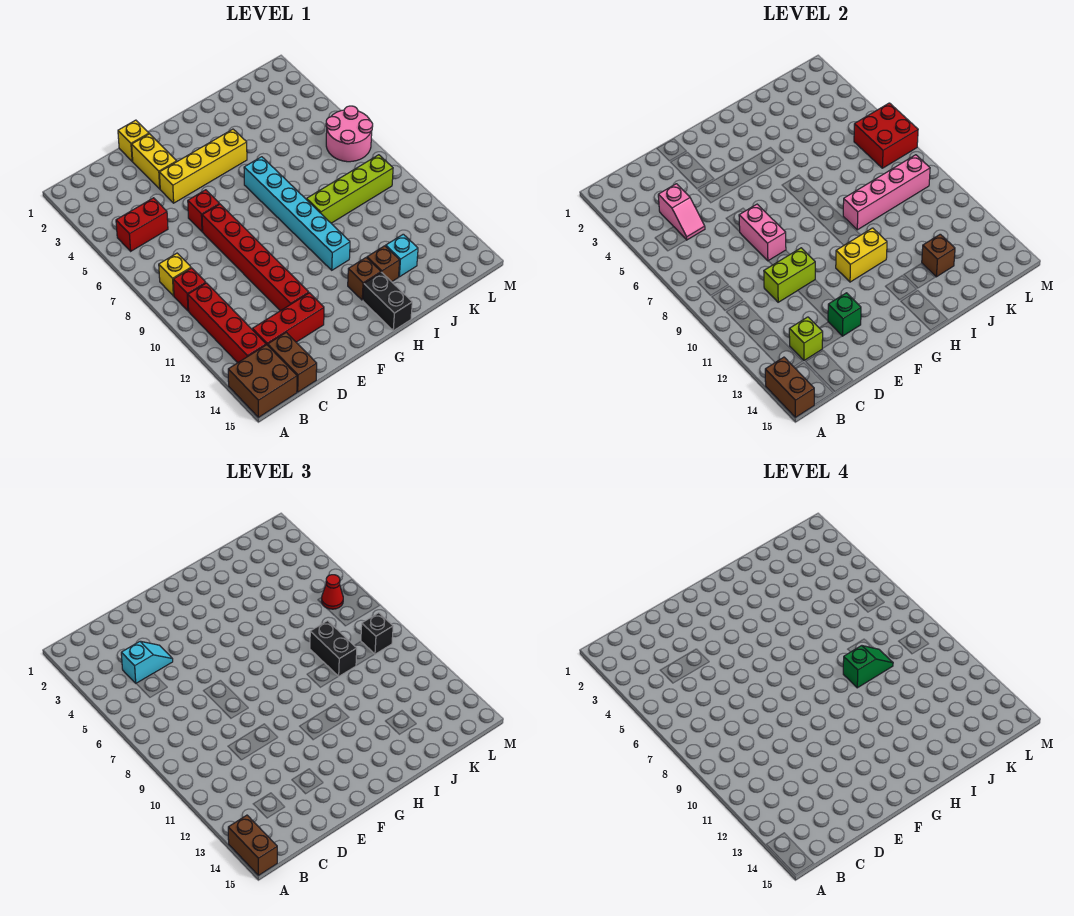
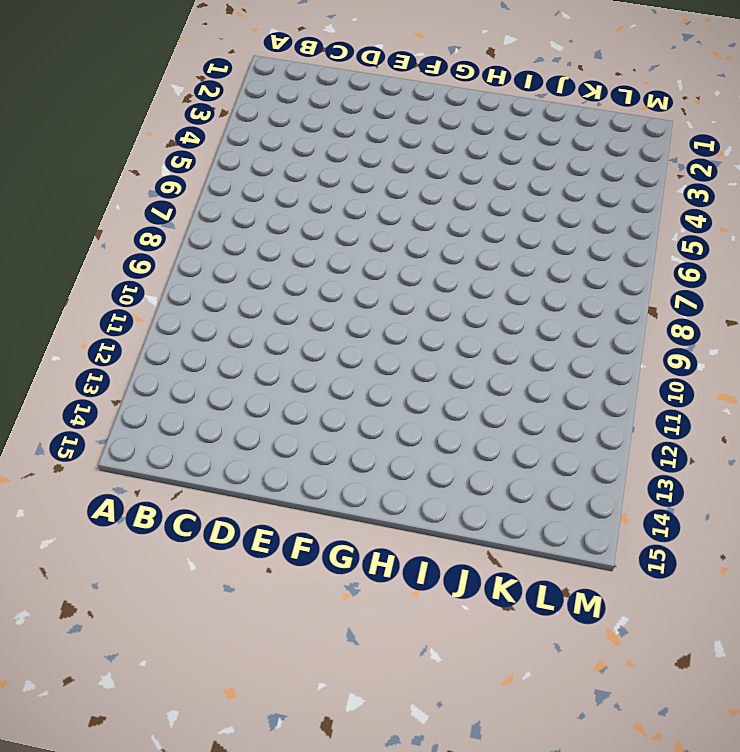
none -> brown brick A14:B15 level 1
none -> red brick B5:C5 level 1
none -> yellow brick B8 level 1
none -> red brick B9 level 1

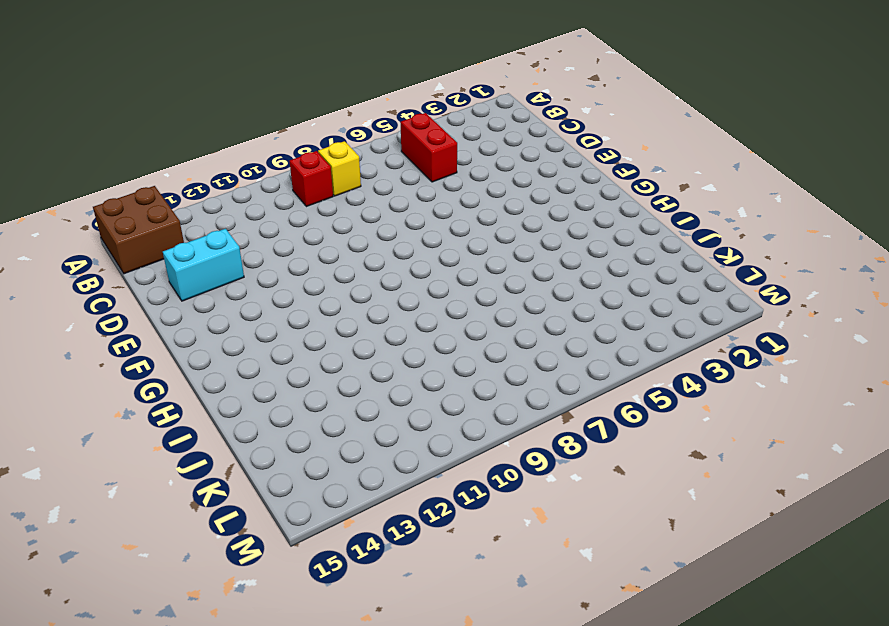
cyan brick D13:D14 level 1 -> red brick C13:E13 level 1
none -> red brick B10:B13 level 1
none -> brown brick C14:C15 level 1
none -> yellow brick E1 level 1
none -> yellow brick E2:E3 level 1

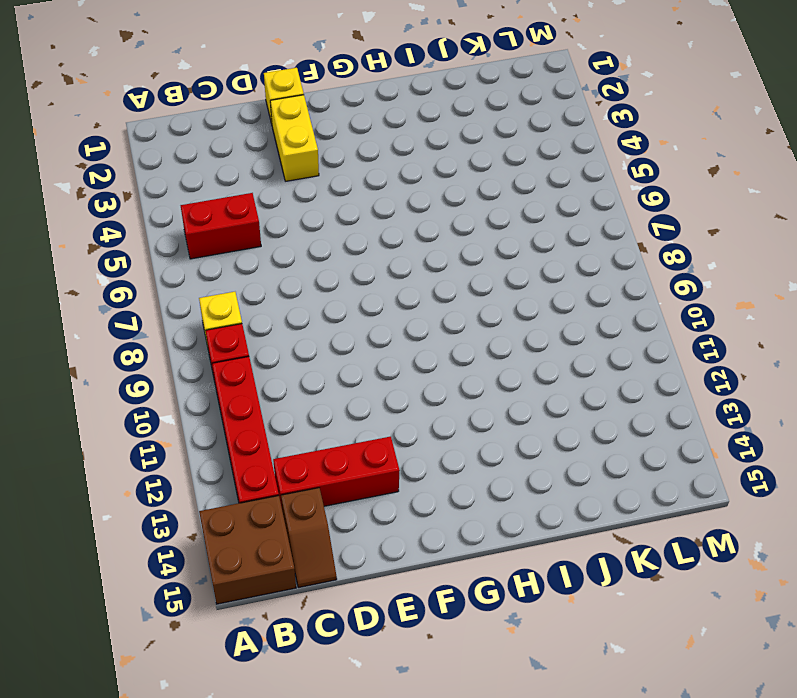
brown slope C14:C15 level 1 top 14 -> brown brick C14:C15 level 1
none -> yellow brick E4:H4 level 1
none -> red brick E6 level 1
none -> red brick E7:E12 level 1
none -> cyan brick H6:H11 level 1

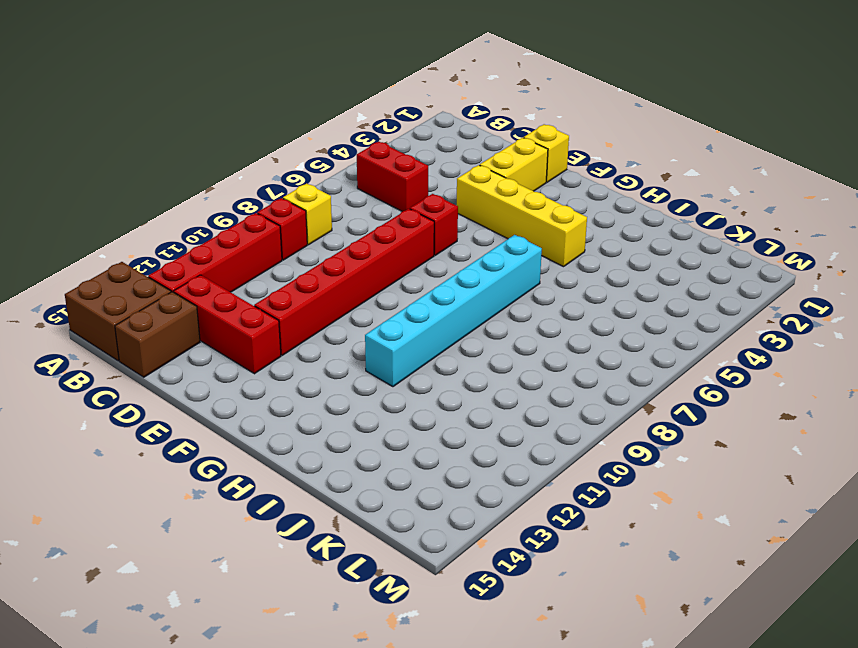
none -> brown brick H13 level 1
none -> black brick H14:H15 level 1
none -> lime brick I9:L9 level 1
none -> brown brick I13 level 1

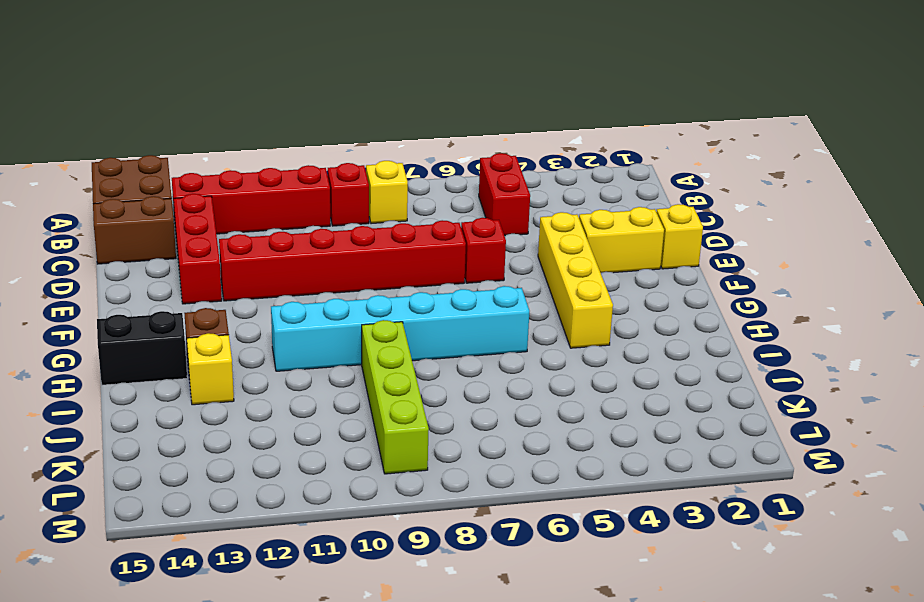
yellow brick I13 level 1 -> brown brick I13 level 1
none -> cyan brick J13 level 1
none -> pink round brick L6:M7 level 1
none -> brown brick A14:A15 level 2
none -> pink slope C4:C5 level 2 top 4

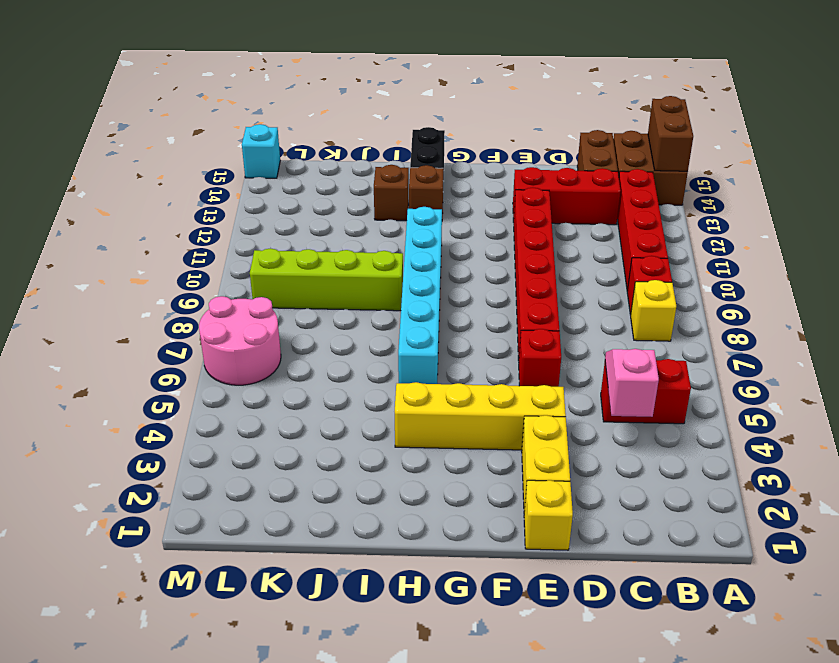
cyan brick M15 level 1 -> cyan brick J13 level 1
none -> lime brick C13 level 2
none -> lime brick D10:E10 level 2
none -> pink brick E7:E8 level 2
none -> green brick E13 level 2

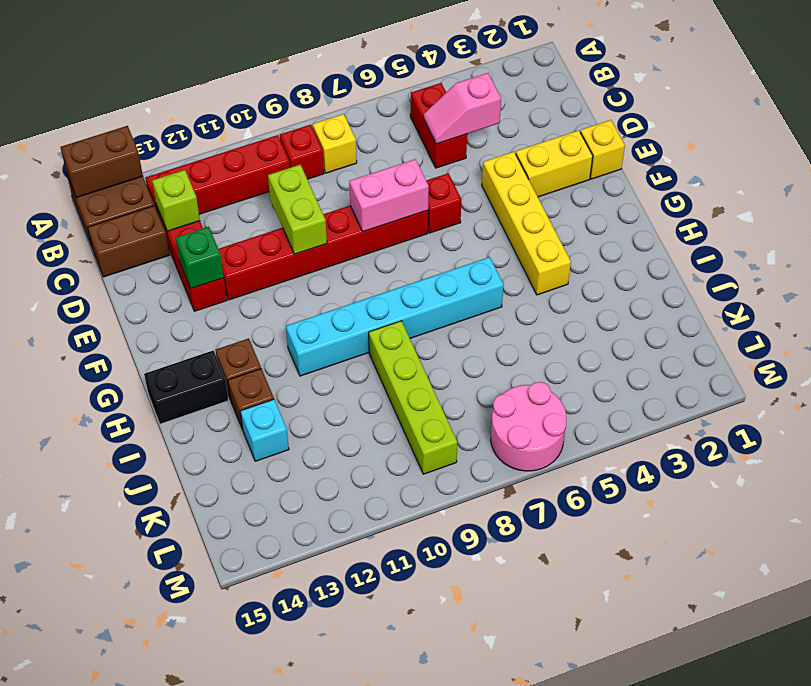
none -> yellow brick G11:H11 level 2
none -> pink brick I9:L9 level 2
none -> brown brick J13 level 2
none -> red brick L6:M7 level 2

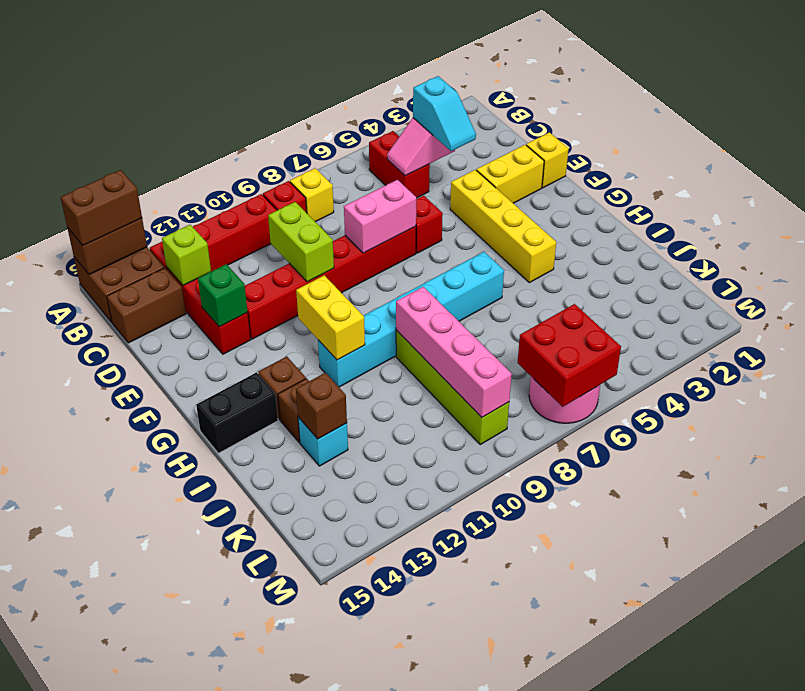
none -> black brick J8:J9 level 3
none -> red cone L6 level 3
none -> black brick L9 level 3
none -> green slope I9:J9 level 4 top I

